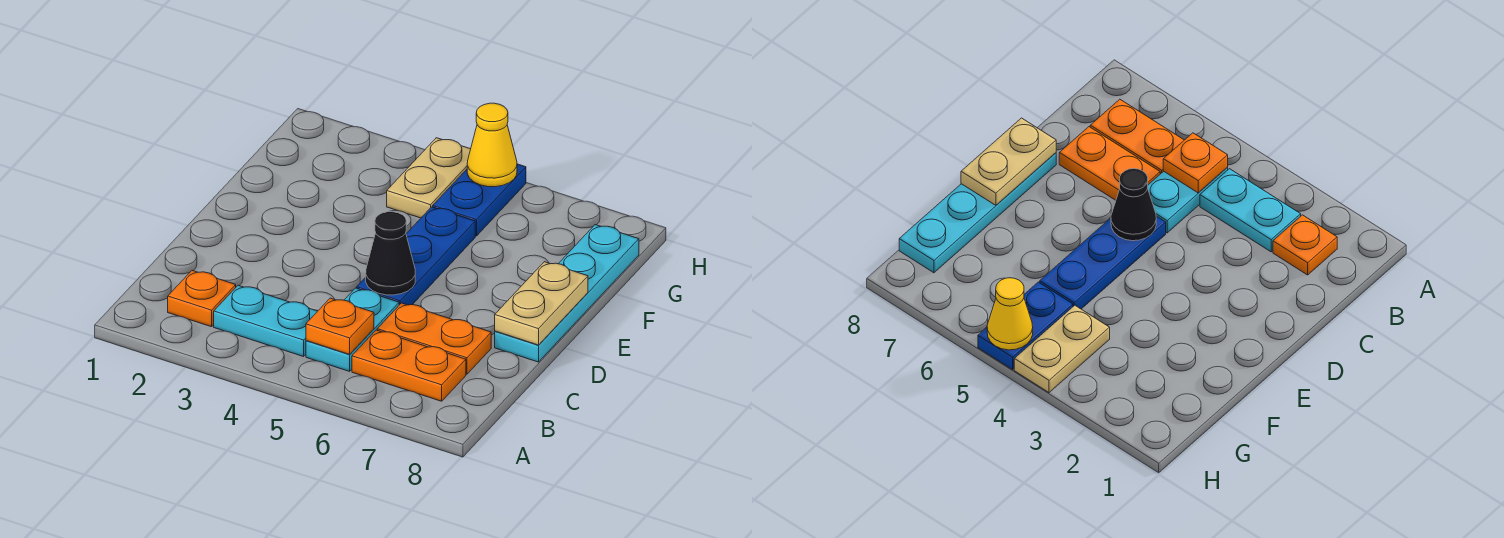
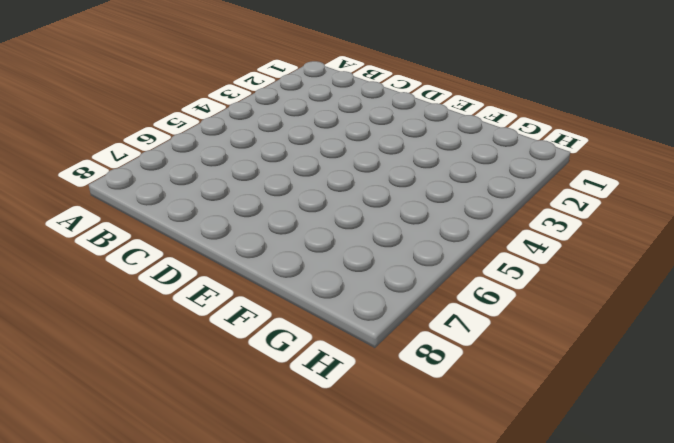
none -> orange plate B2 level 1
none -> cyan plate B3:B4 level 1
none -> cyan plate B5:C5 level 1

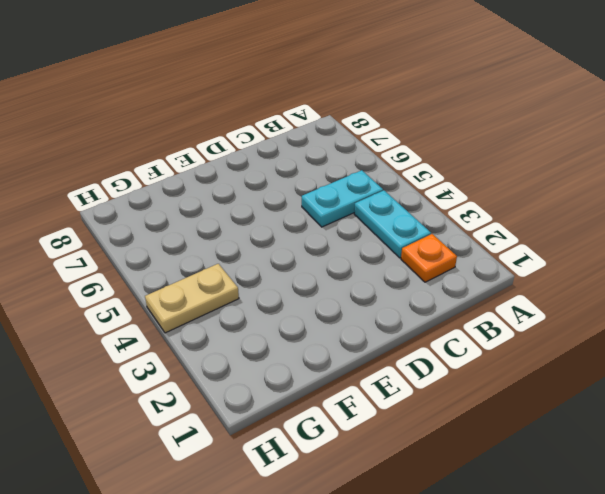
none -> orange plate B6:B7 level 1
none -> orange plate C6:C7 level 1
none -> blue plate D5:F5 level 1

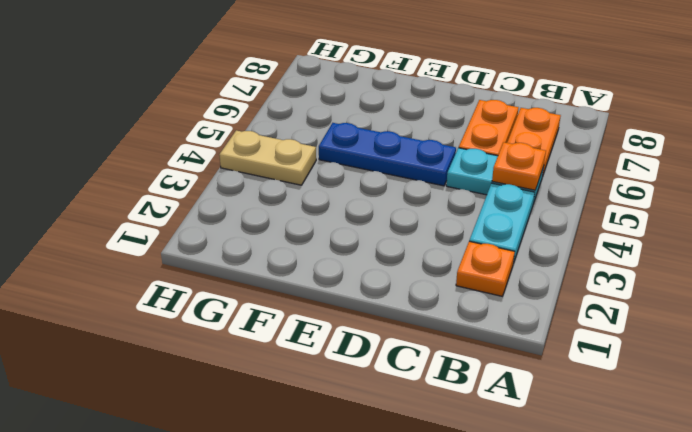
none -> cyan plate D8:G8 level 1
none -> blue plate G5:H5 level 1
none -> black cone D5 level 2

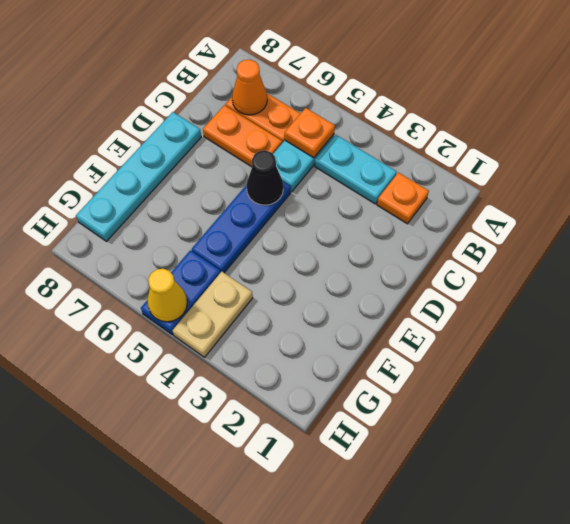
orange cone B7 level 2 -> none
none -> tan plate D8:E8 level 2

